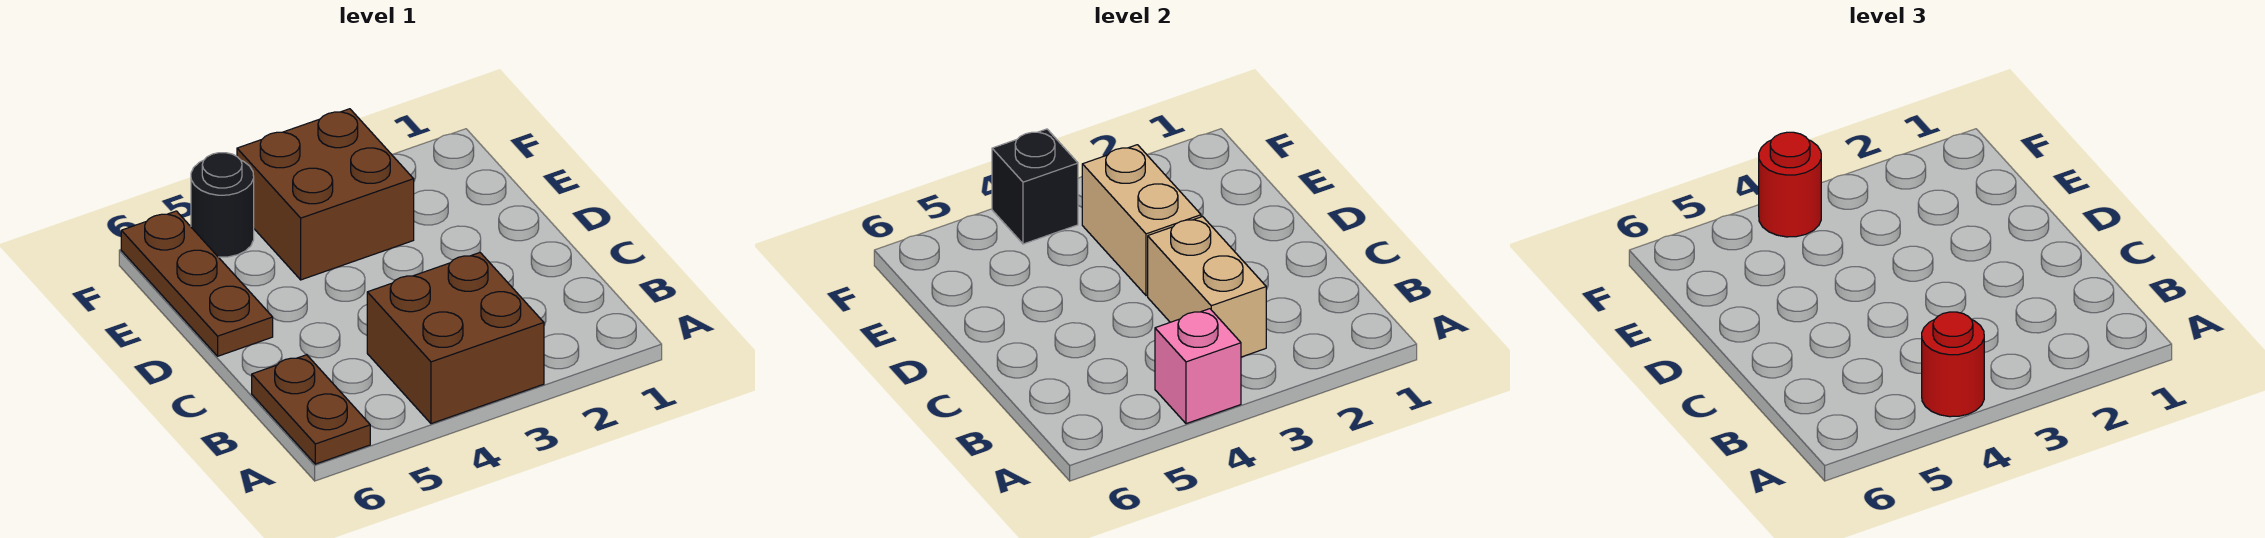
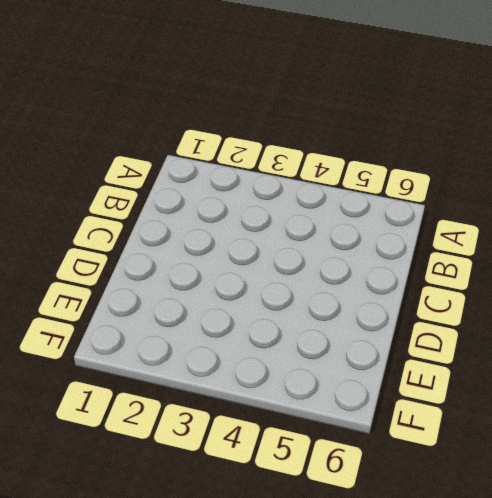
none -> brown brick A3:B4 level 1
none -> brown plate A6:B6 level 1

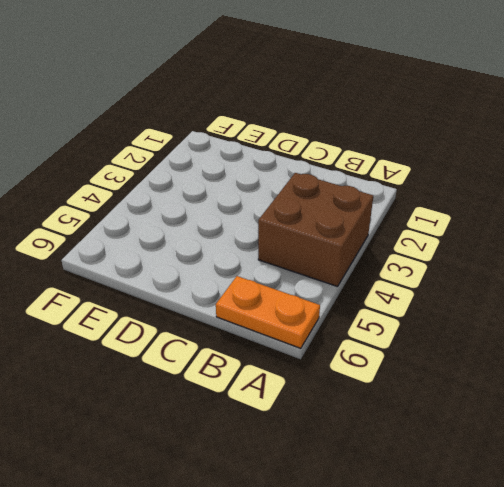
orange plate A6:B6 level 1 -> brown plate A6:B6 level 1
none -> brown plate D6:F6 level 1
none -> brown brick E3:F4 level 1

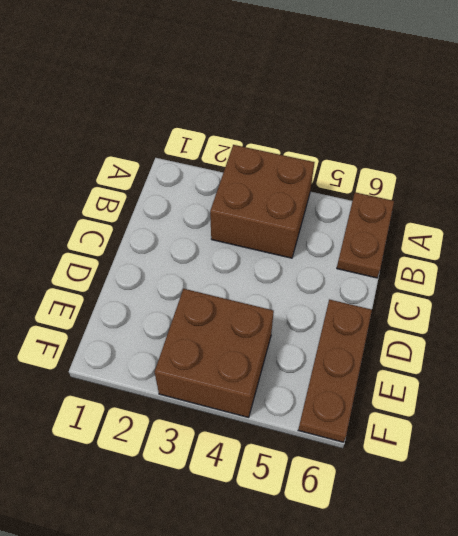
none -> black round brick F5 level 1
none -> pink brick A4 level 2

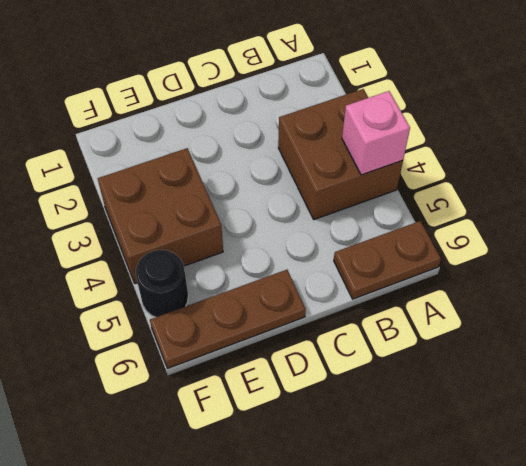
none -> tan brick B3:C3 level 2
none -> tan brick D3:E3 level 2

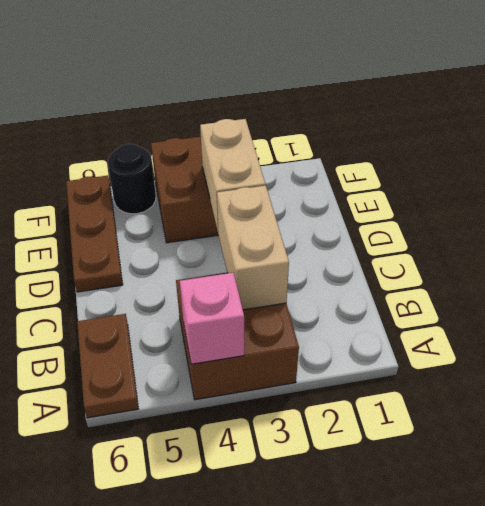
none -> black brick F4 level 2
none -> red round brick A4 level 3

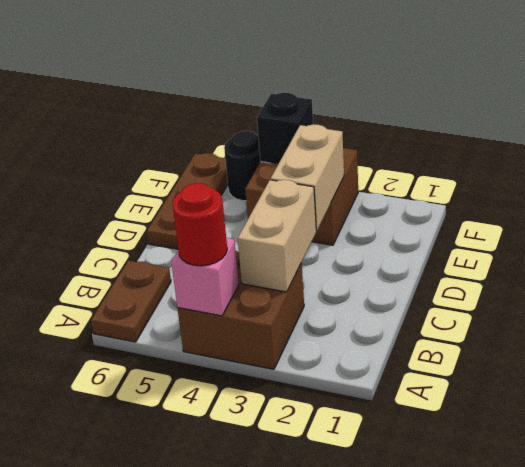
none -> red round brick F4 level 3

